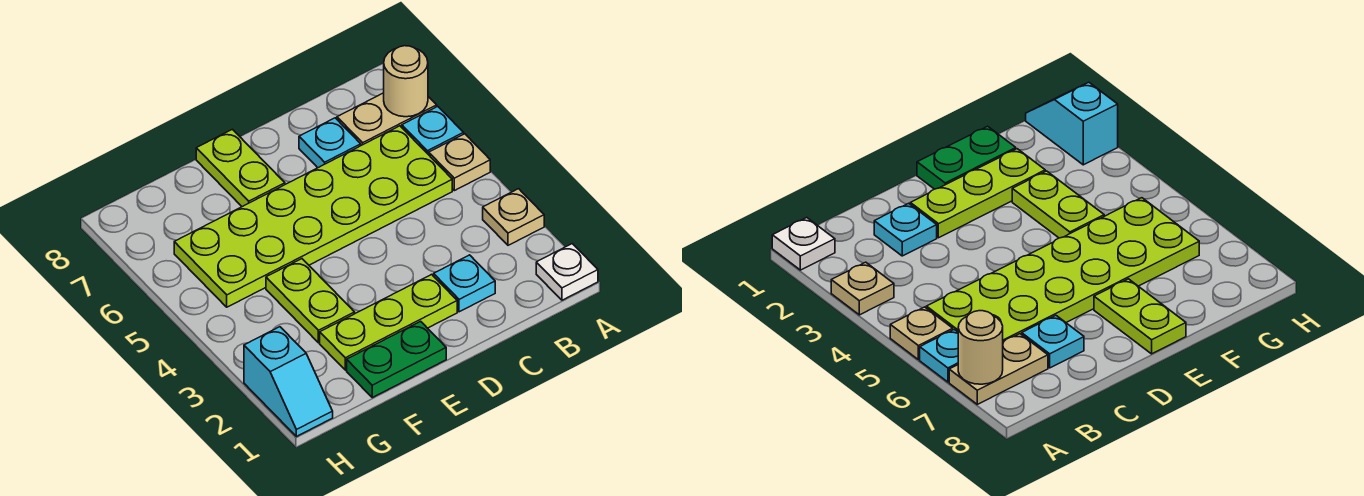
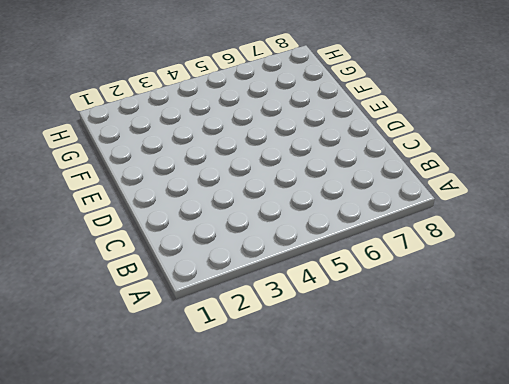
none -> white plate A1 level 1
none -> tan plate A3 level 1
none -> tan plate A5 level 1

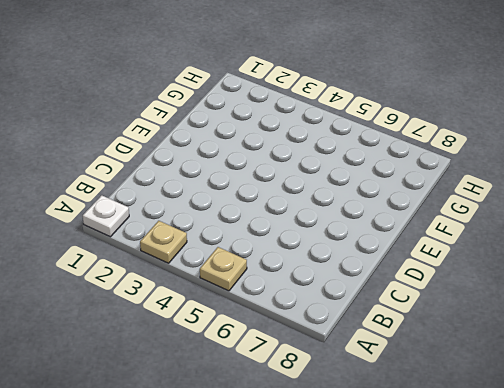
none -> cyan plate A6 level 1
none -> tan plate A7:B7 level 1
none -> lime plate B5:G6 level 1

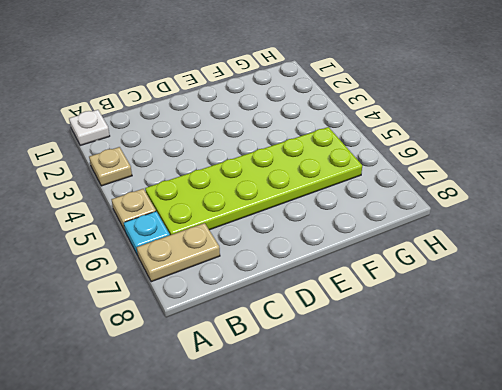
none -> cyan plate C2 level 1
none -> cyan plate C7 level 1
none -> lime plate D2:F2 level 1

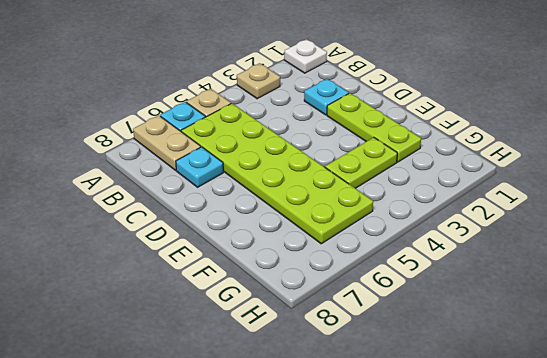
none -> green plate E1:F1 level 1
none -> lime plate E7:E8 level 1
none -> cyan slope H1:H2 level 1 top 2

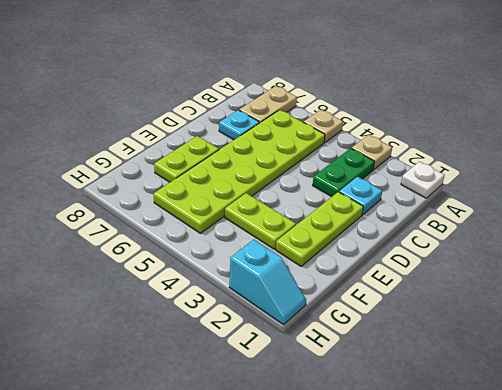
green plate B3:C3 level 1 -> green plate E1:F1 level 1
lime plate E7:F7 level 1 -> lime plate E7:E8 level 1
none -> cyan plate A6 level 1
none -> tan round brick A7 level 2

